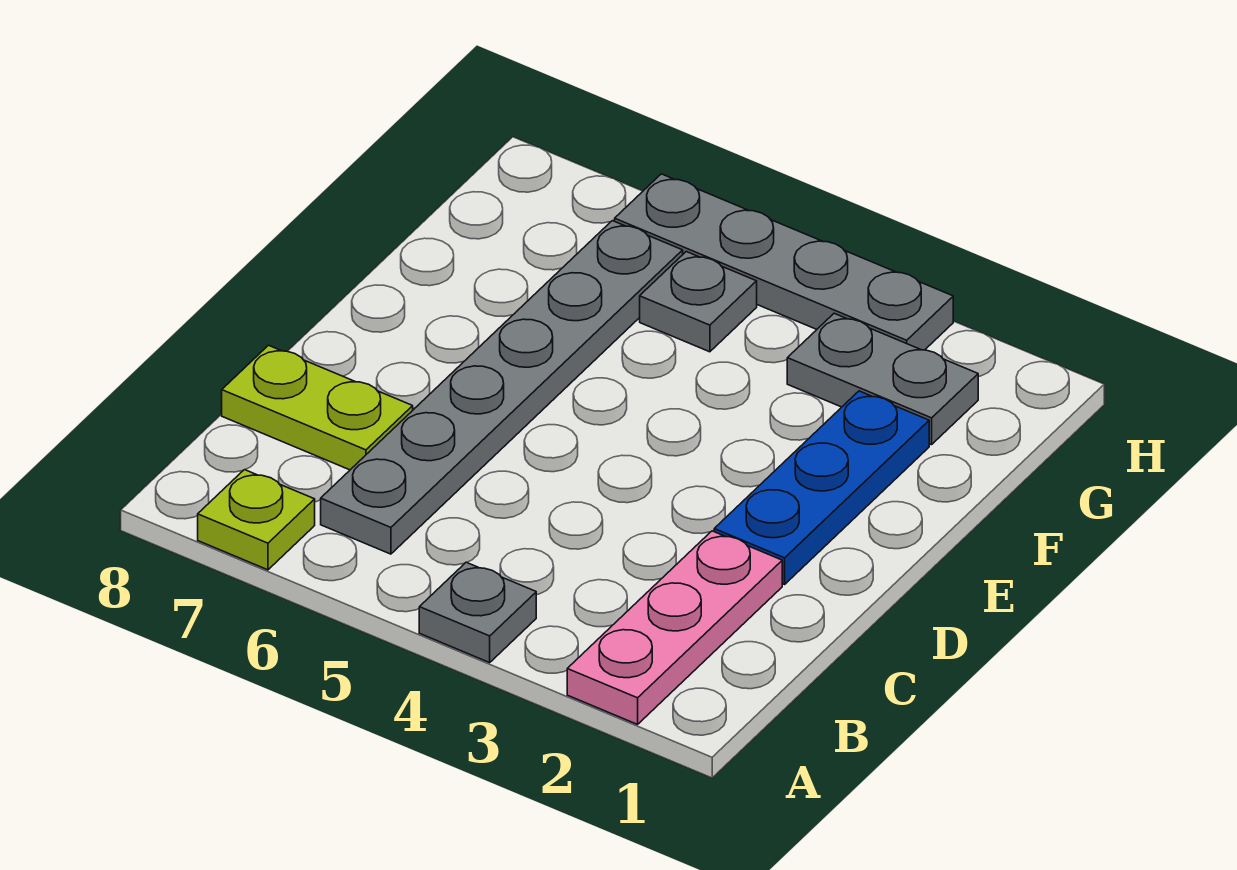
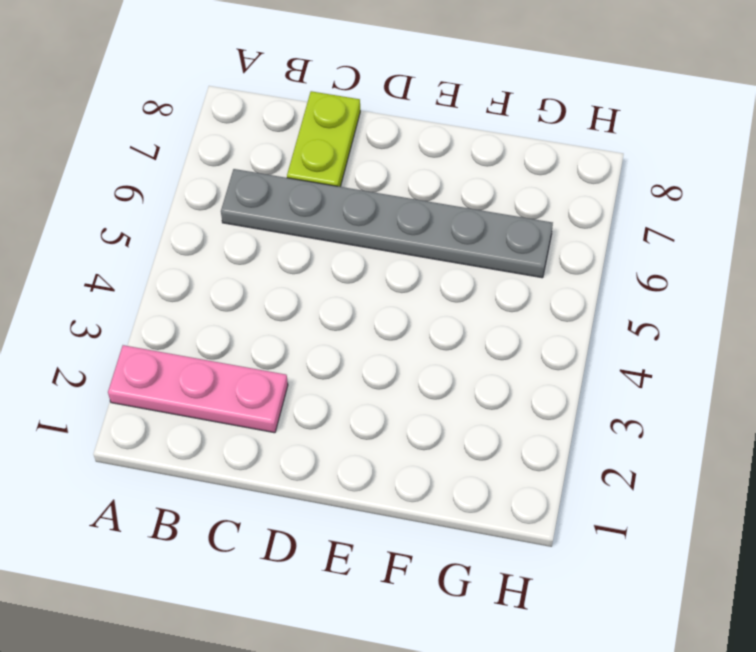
none -> grey plate A4 level 1
none -> lime plate A7 level 1

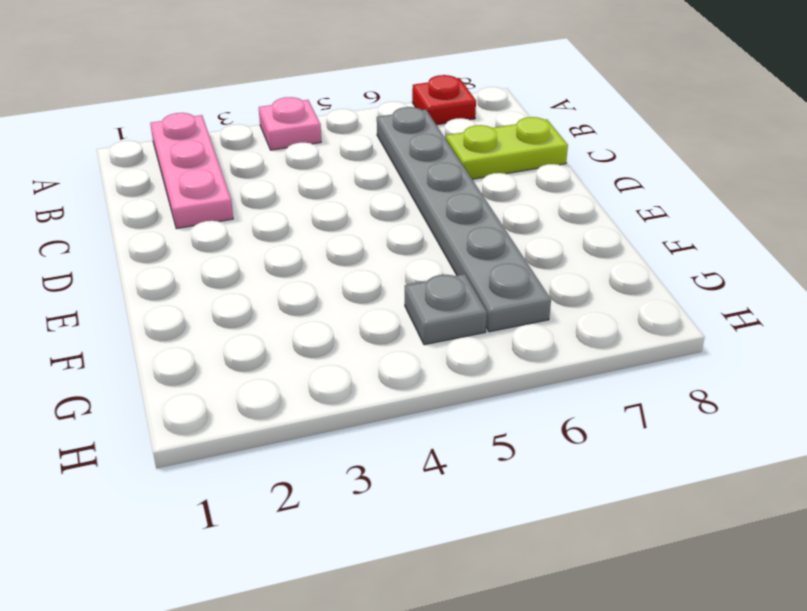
pink plate A4 level 1 -> grey plate A4 level 1
red plate A7 level 1 -> lime plate A7 level 1
none -> blue plate D2:F2 level 1
none -> grey plate G2:G3 level 1

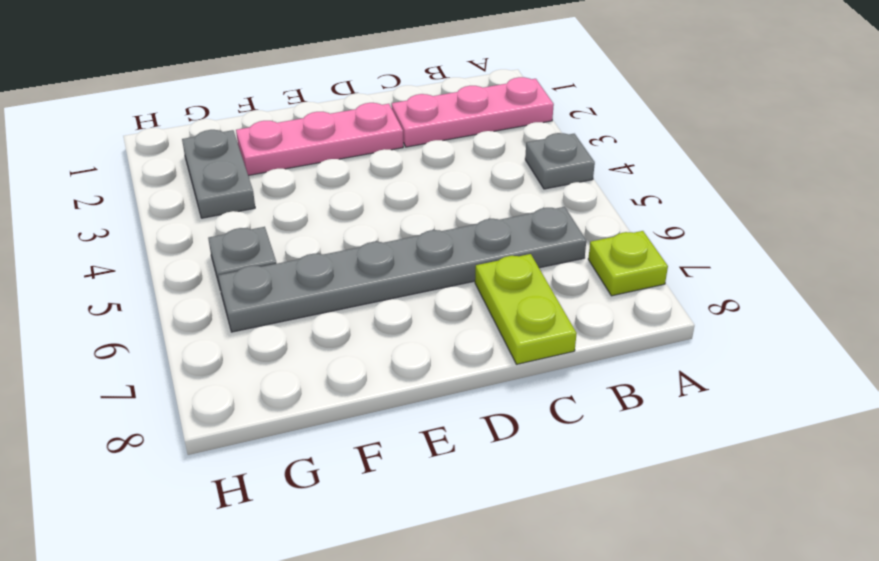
pink plate D2:F2 level 1 -> blue plate D2:F2 level 1
none -> grey plate H3:H6 level 1

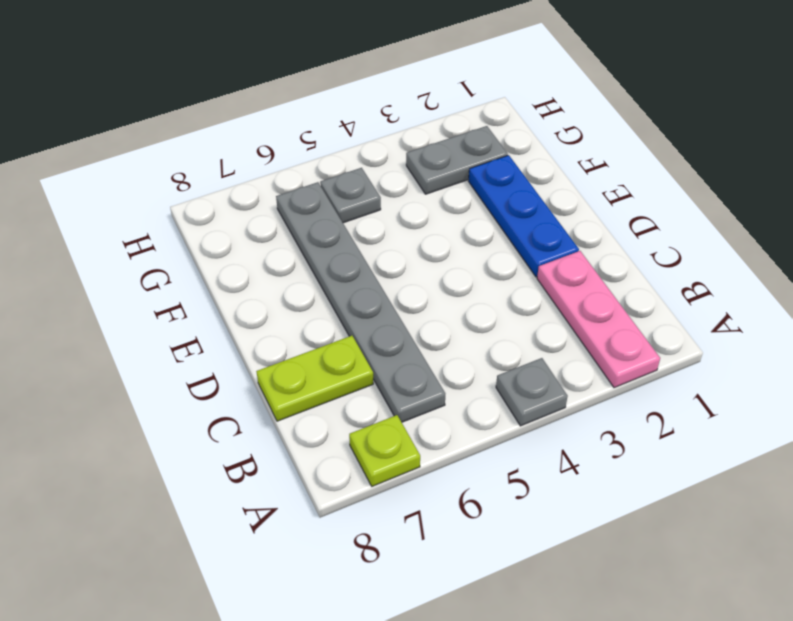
none -> grey plate H3:H6 level 1

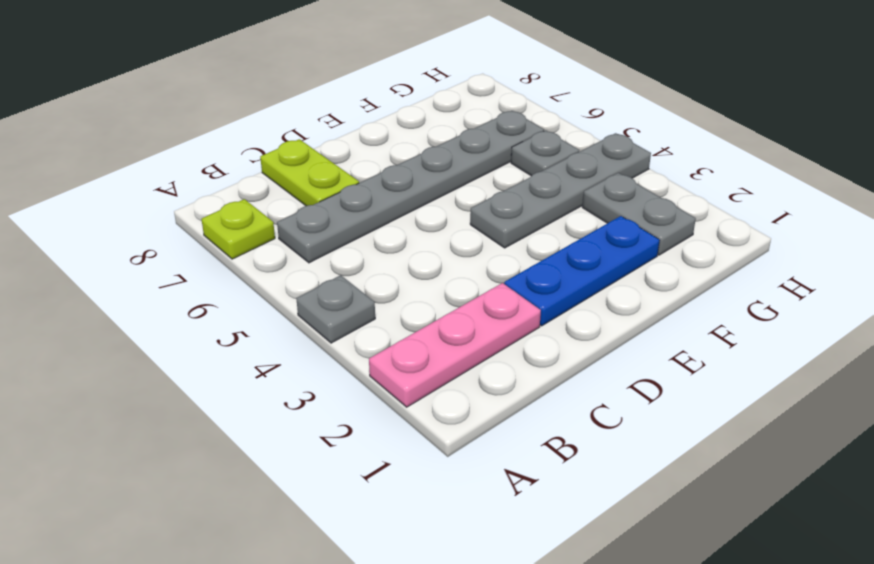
grey plate E4:H4 level 1 -> grey plate H3:H6 level 1

